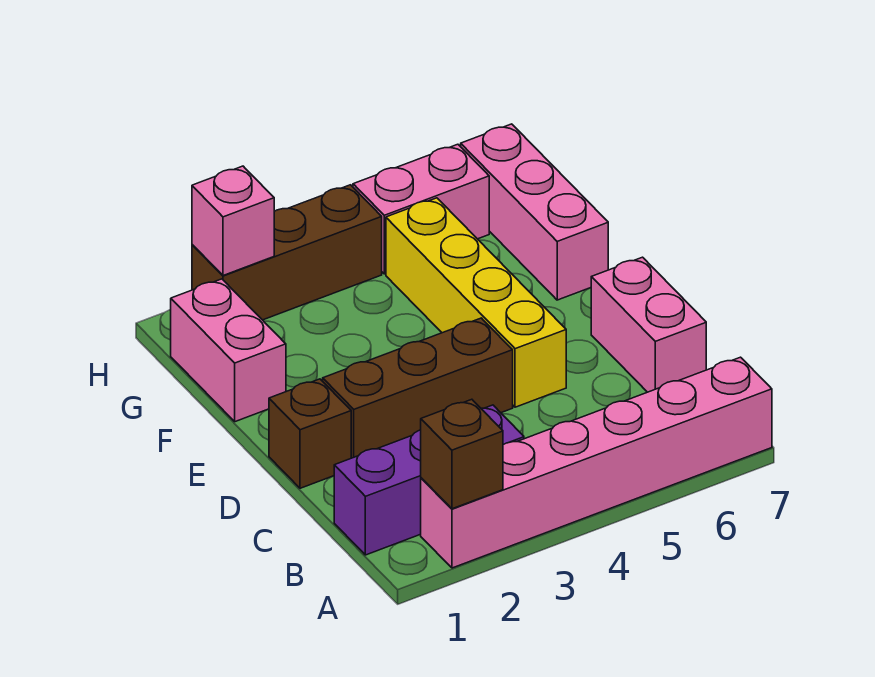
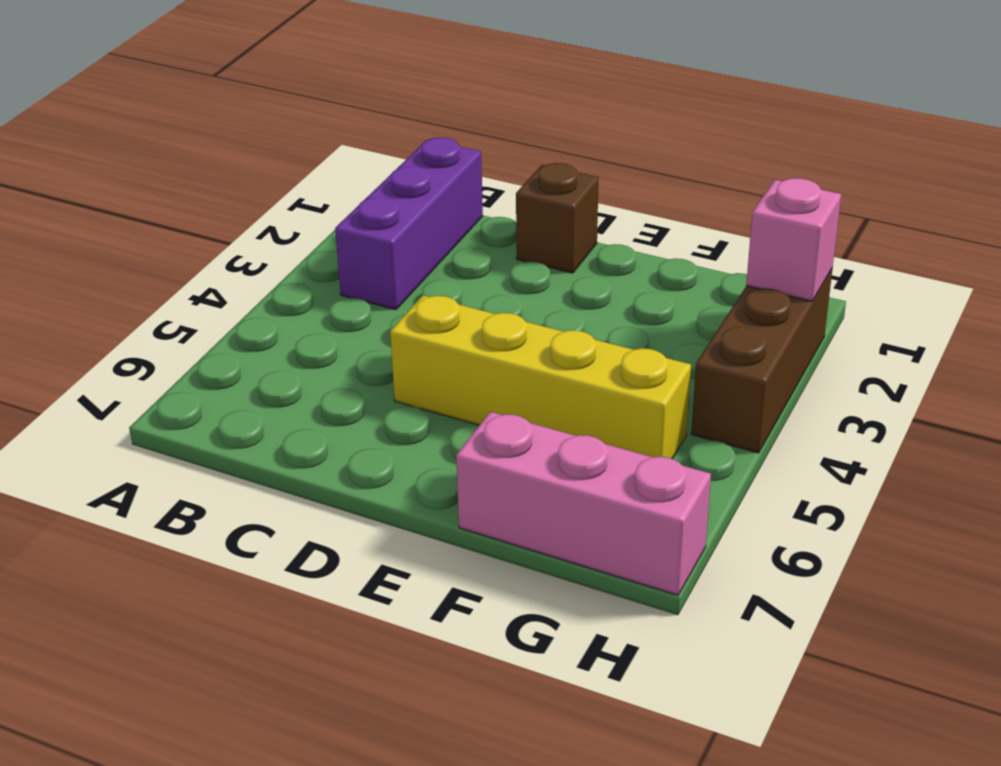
none -> pink brick A2:A7 level 1
none -> pink brick C7:D7 level 1
none -> brown brick D2:D4 level 1

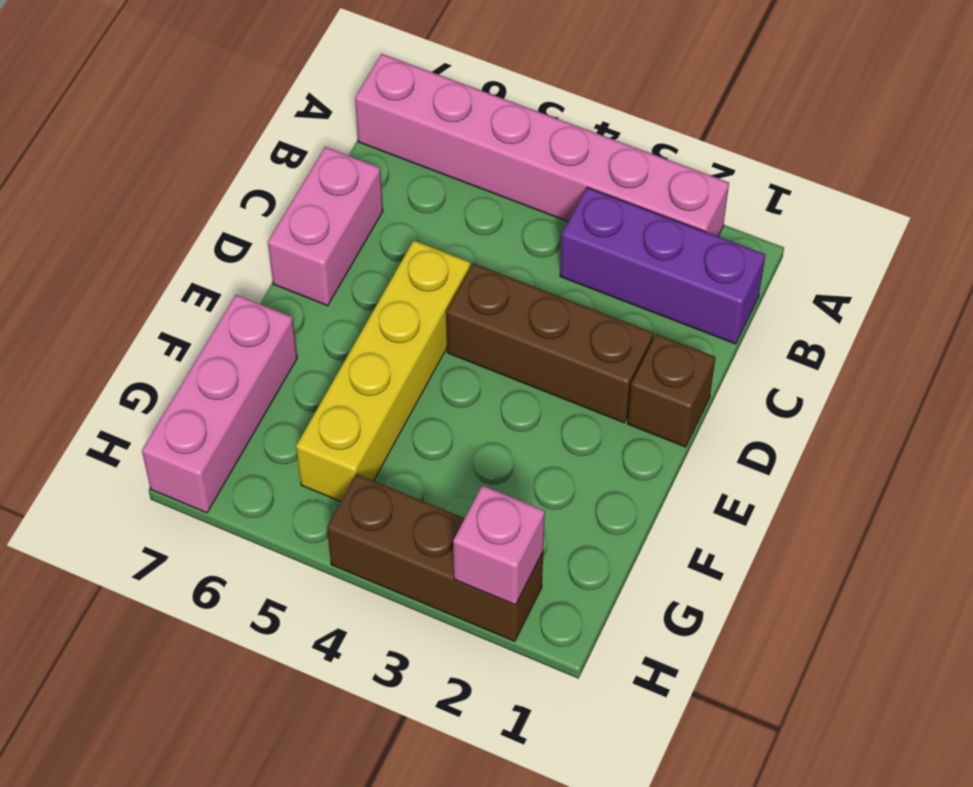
none -> pink brick F1:G1 level 1
none -> pink brick H5:H6 level 1
none -> brown brick A2 level 2

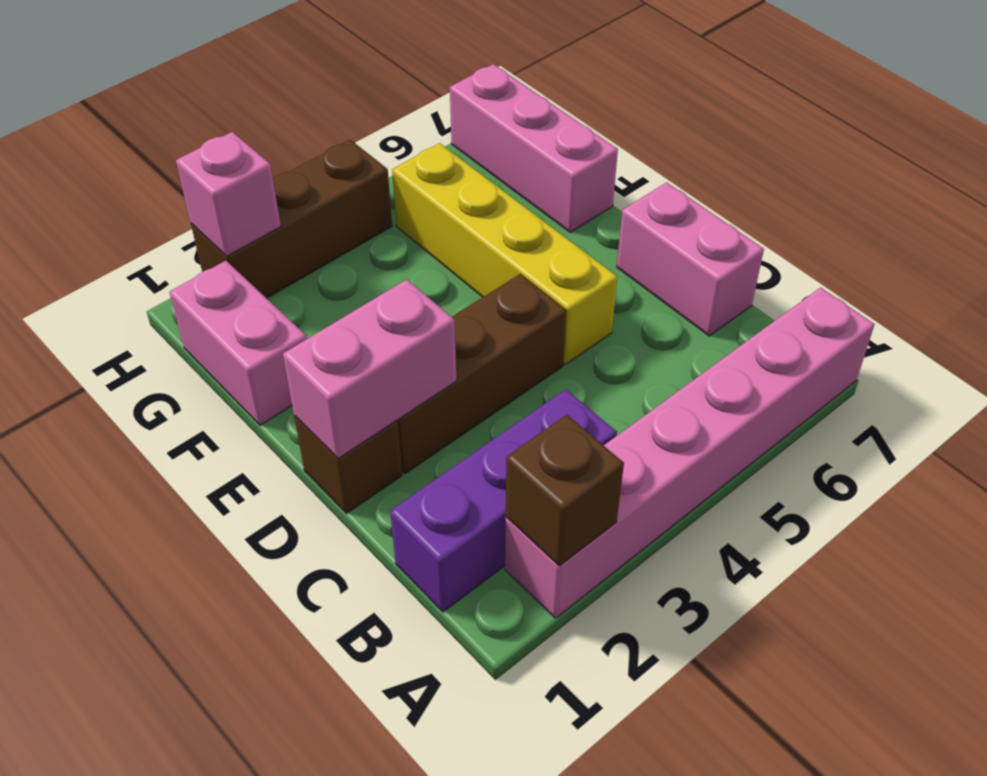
pink brick D1:D2 level 2 -> pink brick H5:H6 level 1

